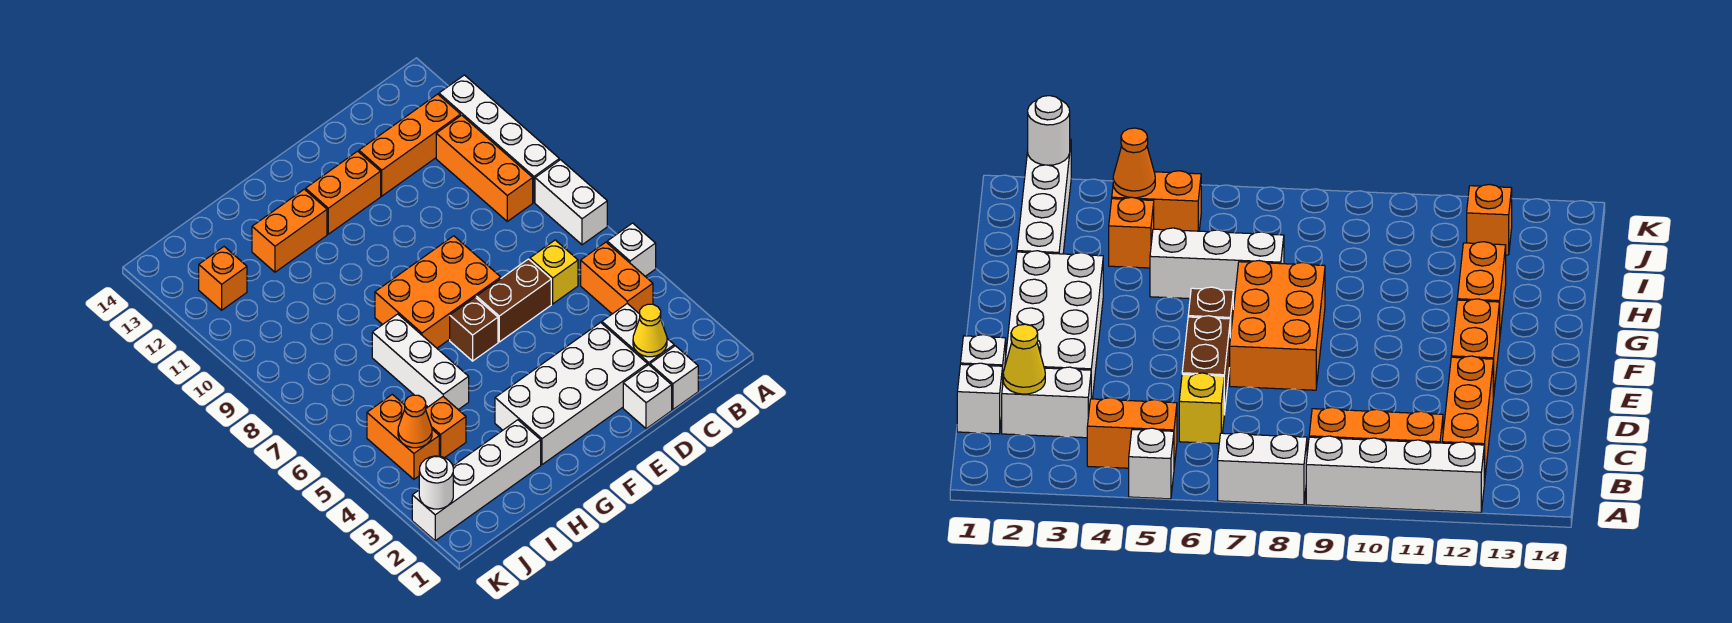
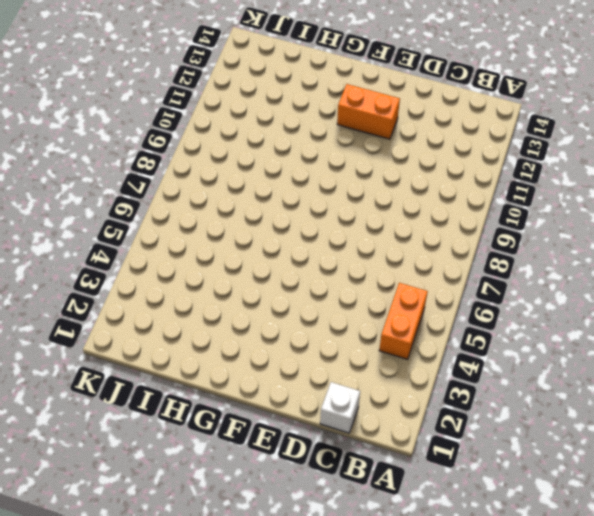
none -> white brick A5 level 1
none -> white brick A7:A8 level 1
none -> white brick A9:A12 level 1

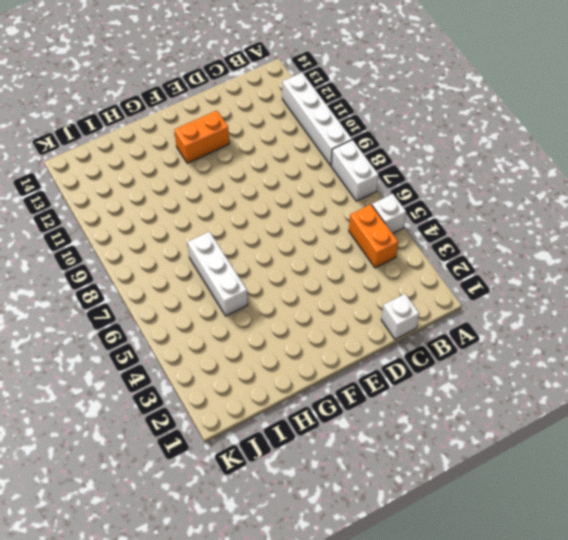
none -> orange brick B9:B11 level 1
none -> orange brick B12:D12 level 1
none -> white brick C2:C3 level 1

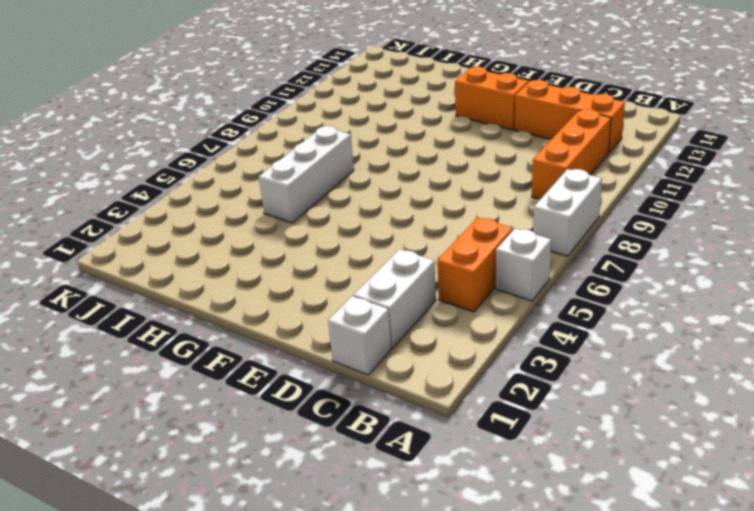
none -> white brick A9:A12 level 1
none -> yellow brick C6 level 1
none -> white brick D1 level 1

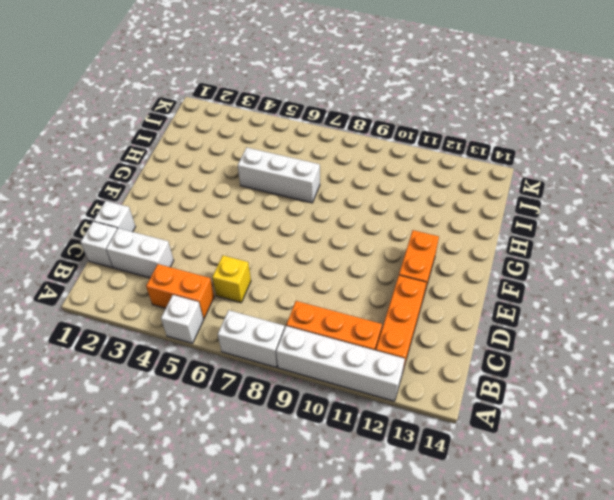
none -> white brick D2:G3 level 1
none -> brown brick D6:E6 level 1
none -> orange brick E7:G8 level 1

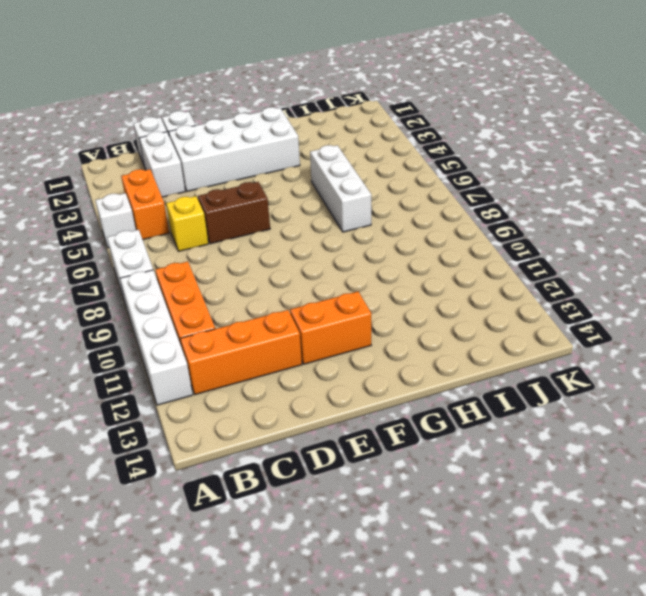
none -> orange brick E7:G8 level 1
none -> brown brick F6 level 1
none -> orange brick G12:H12 level 1

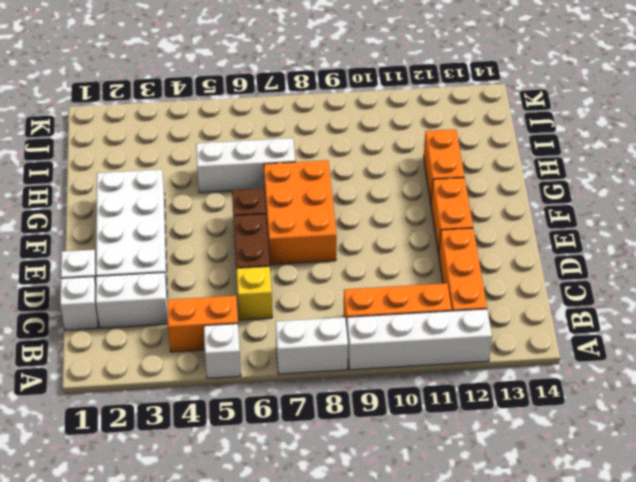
none -> white brick H2:K2 level 1
none -> orange brick I4 level 1
none -> orange brick J4:J5 level 1

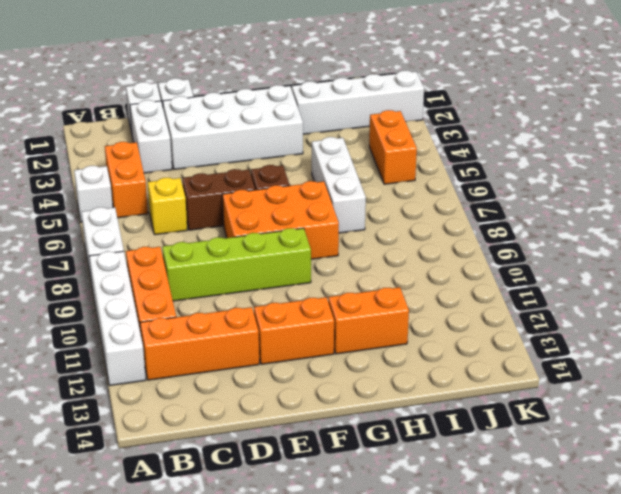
lime brick C9:F9 level 1 -> none
none -> orange brick I4 level 1
none -> orange brick J12 level 1
none -> yellow cone C2 level 2

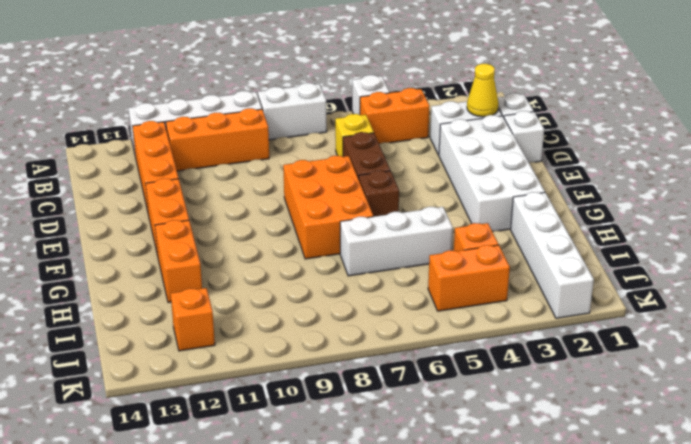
none -> orange cone J4 level 2
none -> white round brick K2 level 2

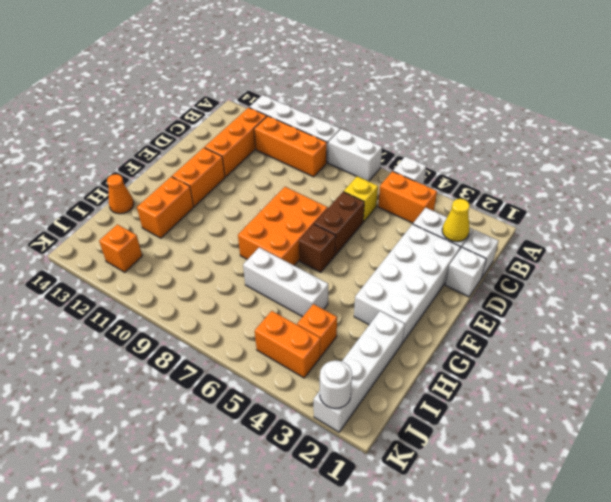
orange cone H14 level 1 -> orange cone J4 level 2

